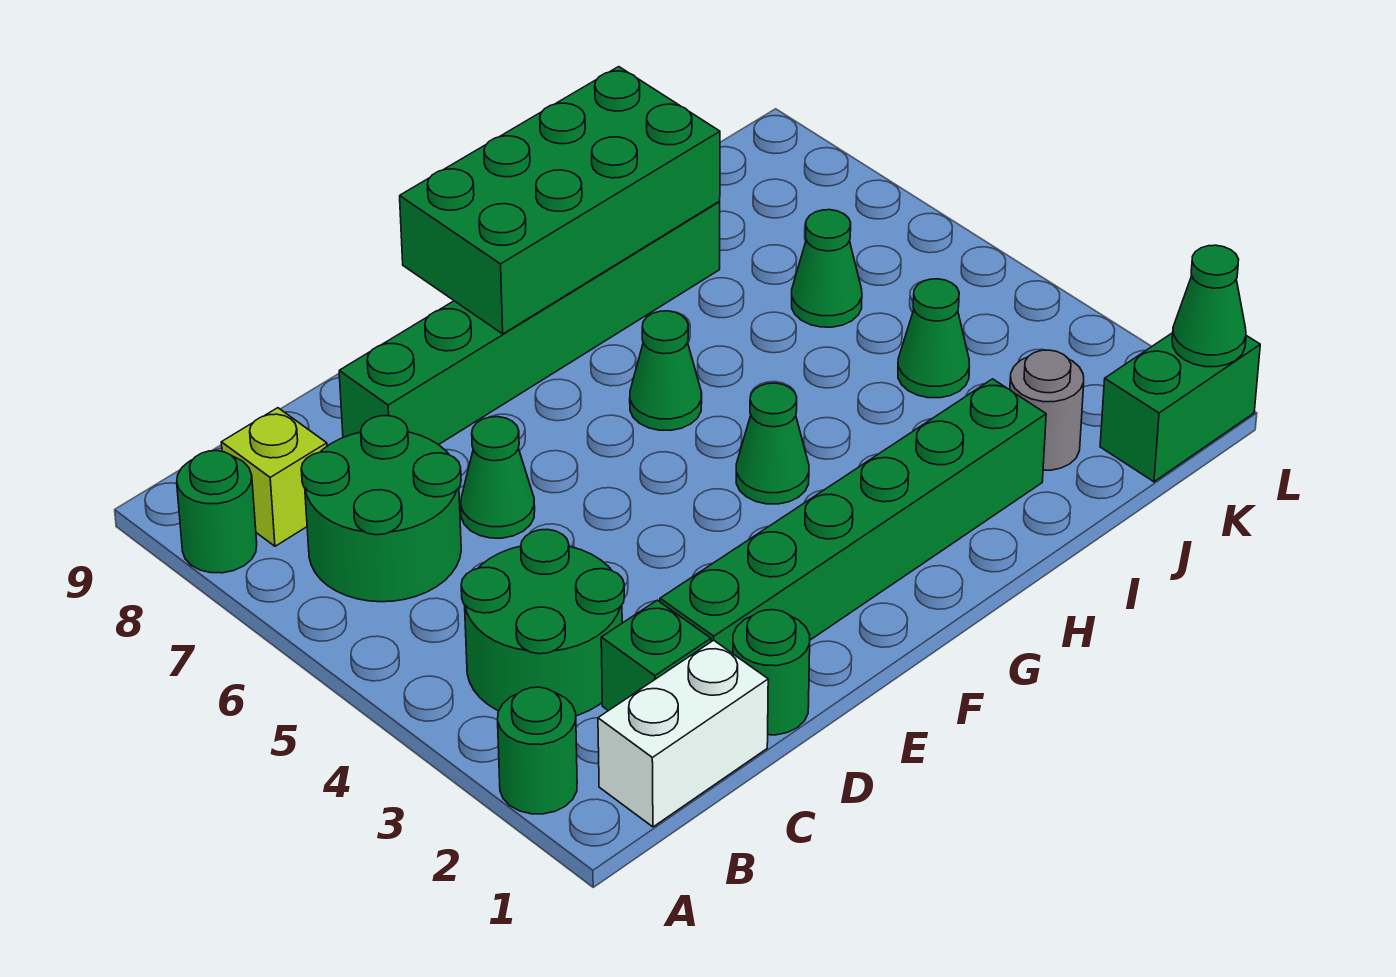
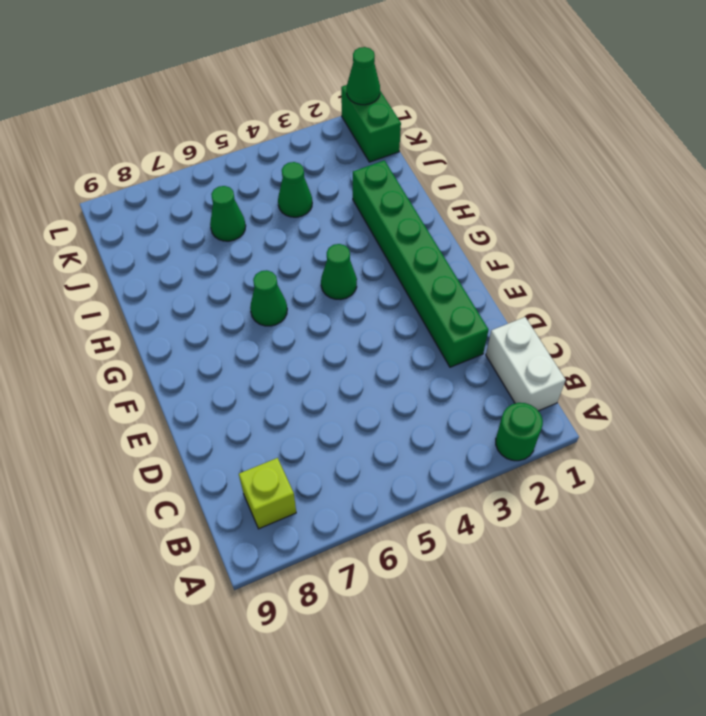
none -> green round brick A8 level 1
none -> green round brick B3:C4 level 1
none -> green round brick B6:C7 level 1

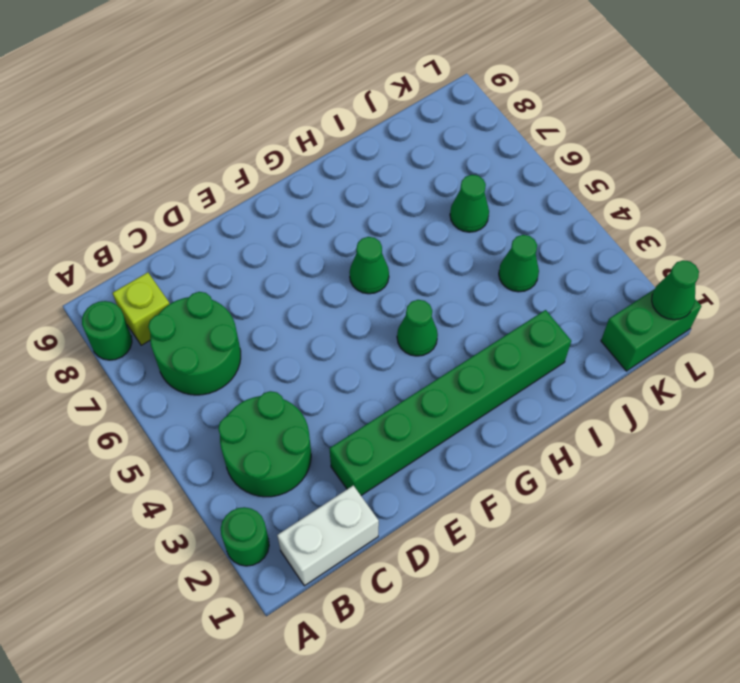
none -> green brick C2 level 1
none -> green round brick D1 level 1
none -> green cone D6 level 1

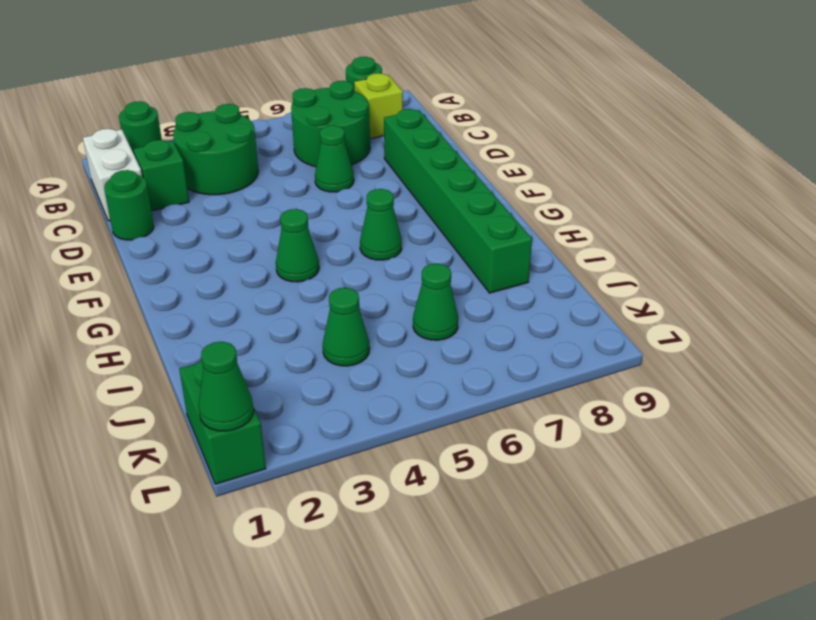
none -> green brick D2:I2 level 1
none -> grey round brick J2 level 1
none -> green brick F8:I9 level 2

